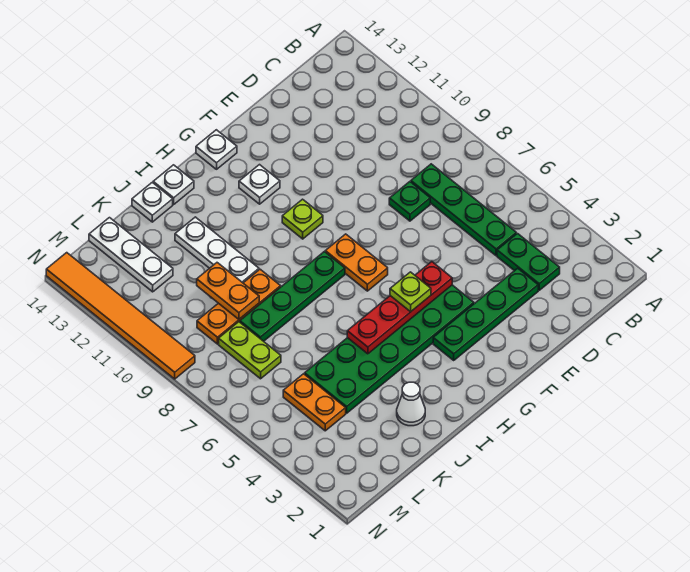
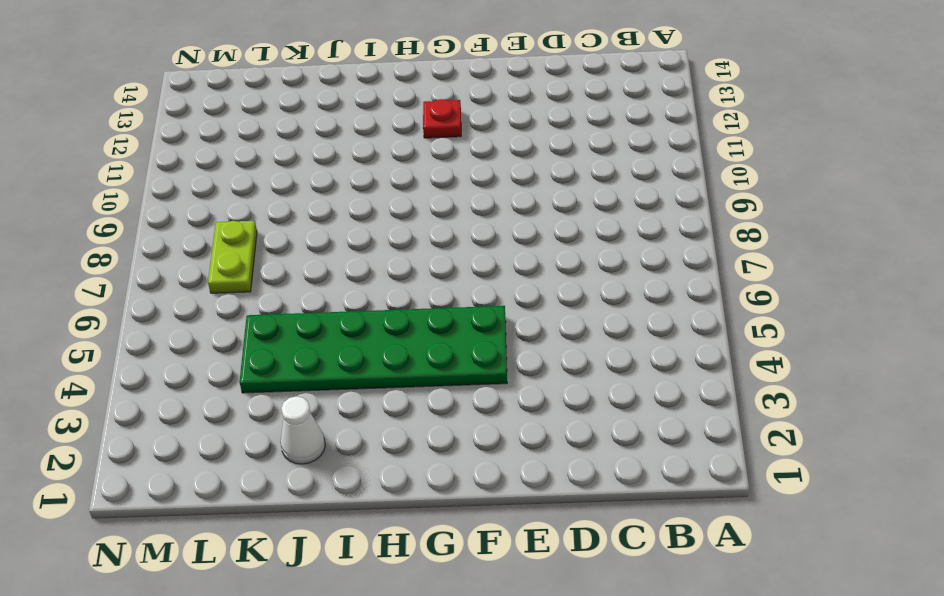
red plate G12 level 1 -> white plate G12 level 1
none -> green plate C3:C4 level 1
none -> green plate C5:C8 level 1
none -> green plate D3:G3 level 1

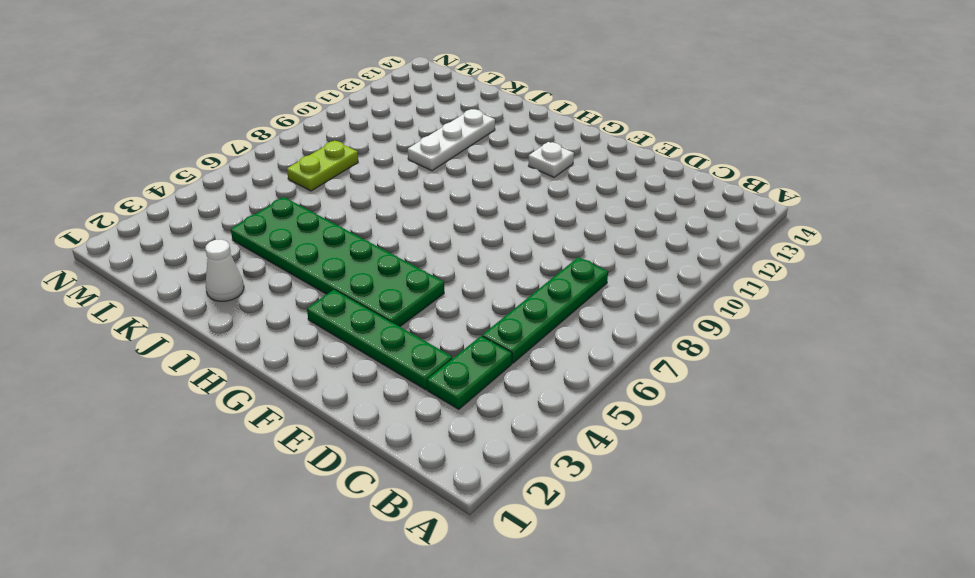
none -> green plate D8 level 1
none -> orange plate G7:G8 level 1
none -> lime plate G10 level 1

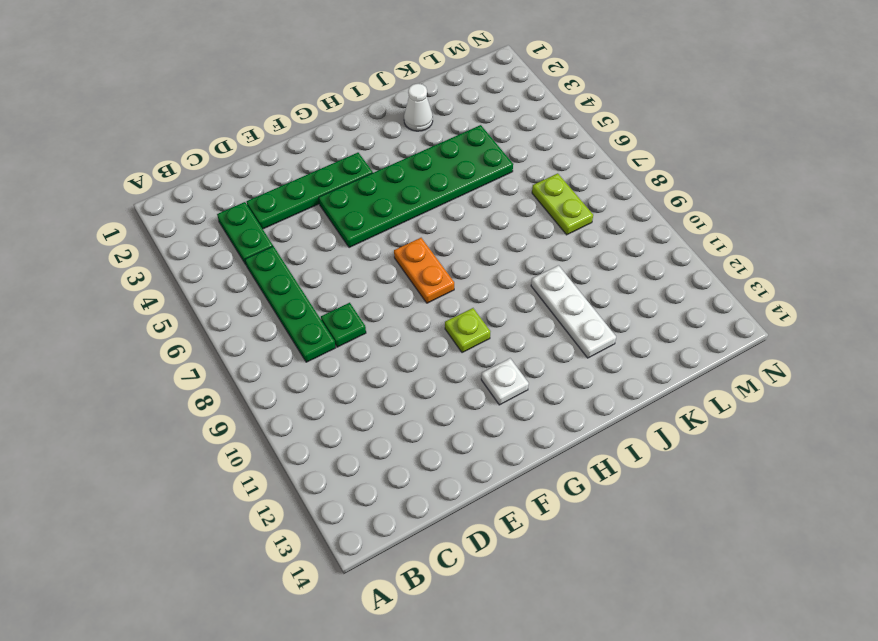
none -> white plate G14 level 1
none -> green plate H8:K8 level 1
none -> white plate I14 level 1

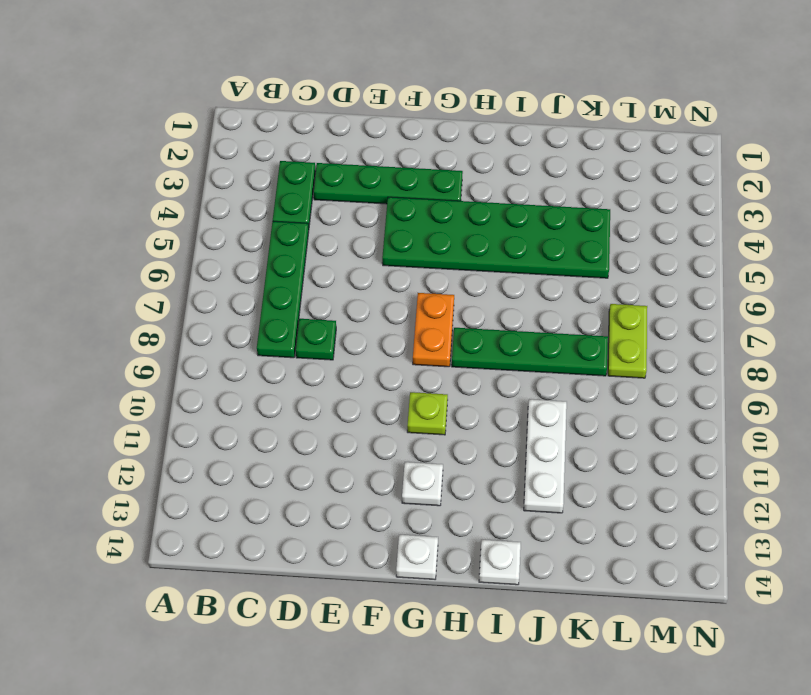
none -> white cone J2 level 1
none -> orange plate J9:L9 level 1
none -> white plate J14 level 1

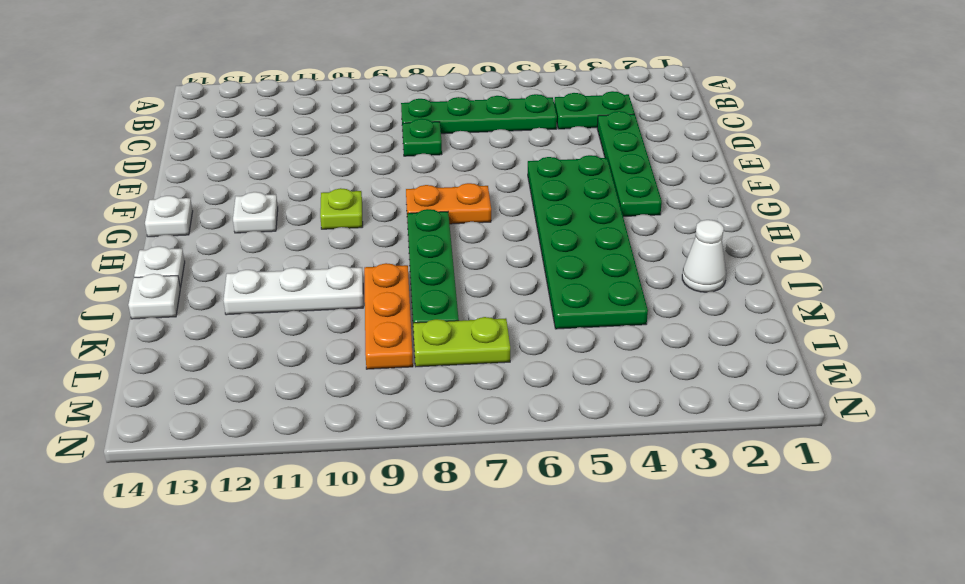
none -> orange plate L4:L5 level 1
none -> white plate L12:L14 level 1
none -> orange tile N9:N14 level 1

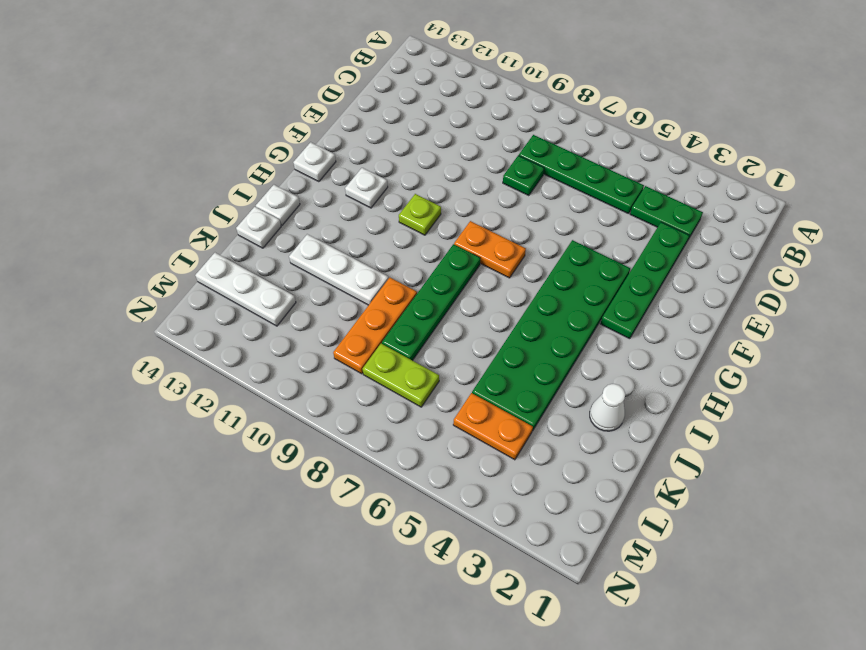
none -> orange tile N9:N14 level 1
none -> red plate F5:I5 level 2
none -> orange plate K9:K10 level 2

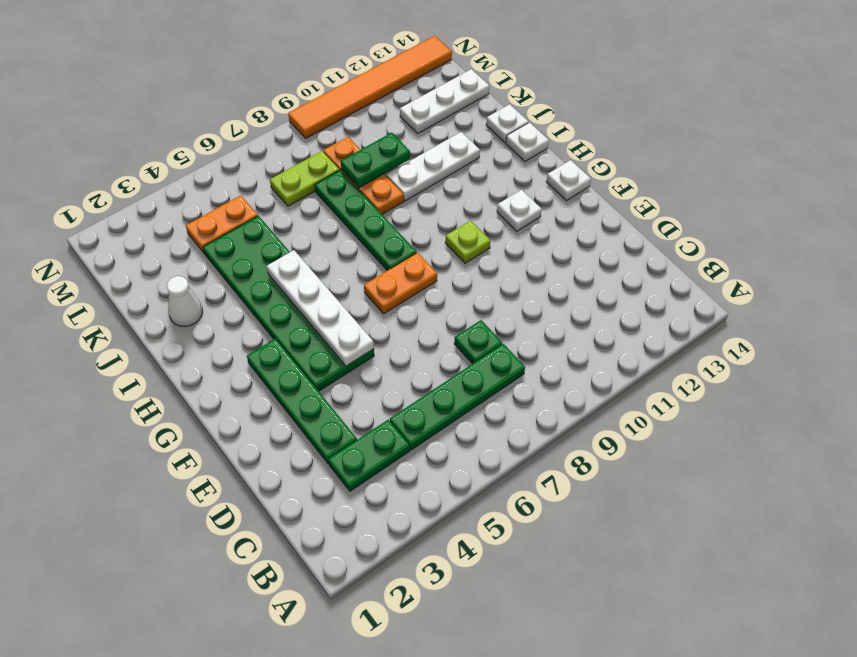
white plate F5:I5 level 2 -> red plate F5:I5 level 2
green plate K9:K10 level 2 -> orange plate K9:K10 level 2
none -> lime plate G5 level 3

